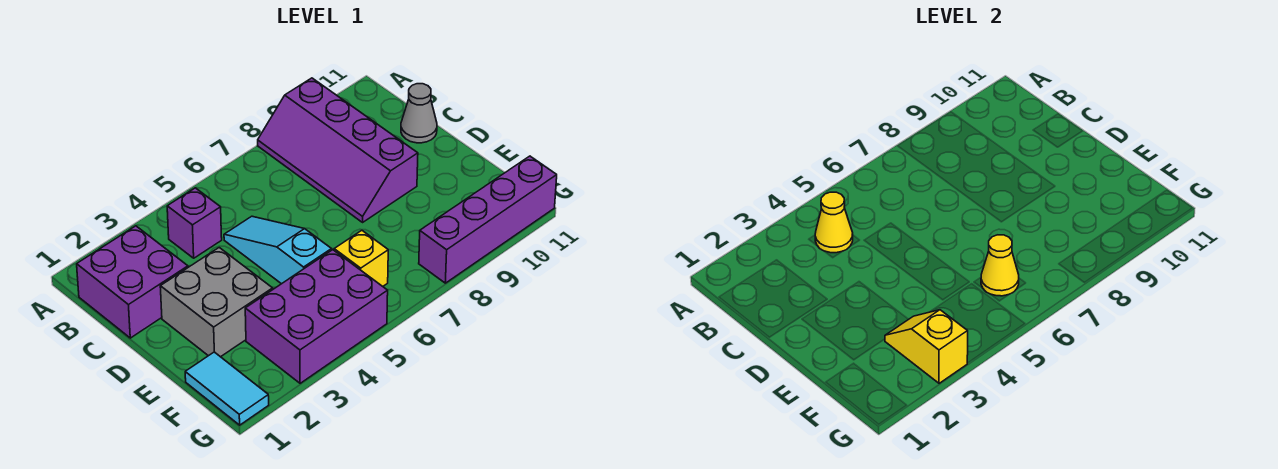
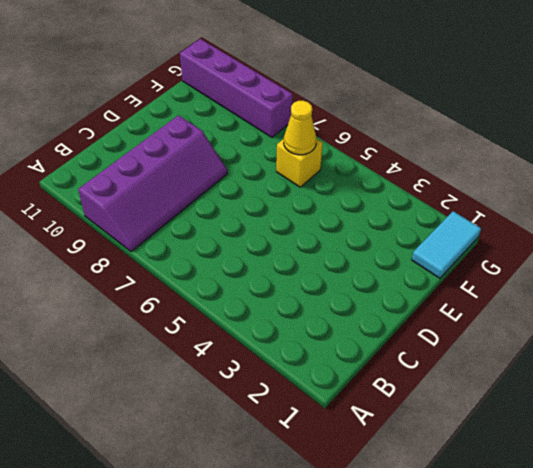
none -> purple brick B1:C2 level 1
none -> purple brick B4 level 1
none -> cyan slope C5:E5 level 1 top E

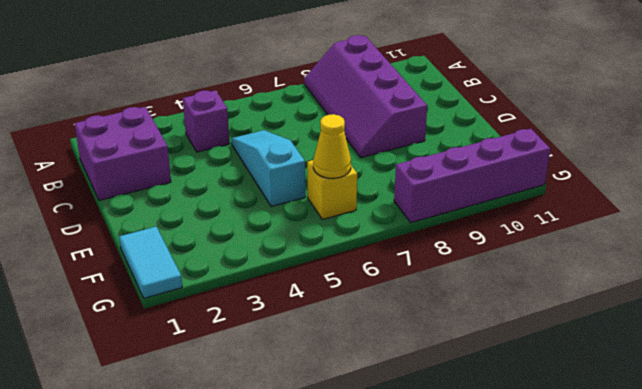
none -> grey cone C11 level 1
none -> grey brick D2:E3 level 1
none -> purple brick F3:G5 level 1

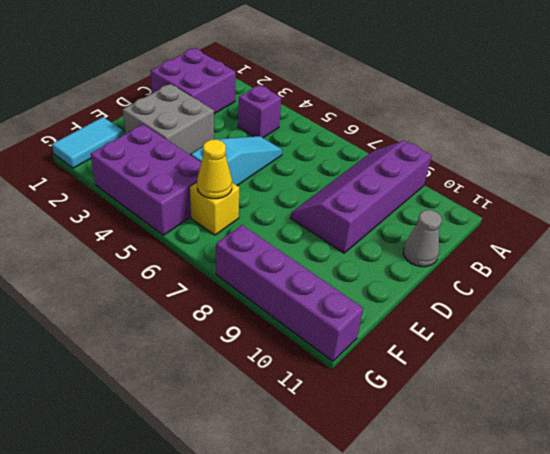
none -> yellow cone B4 level 2
none -> yellow slope F3:G3 level 2 top G

